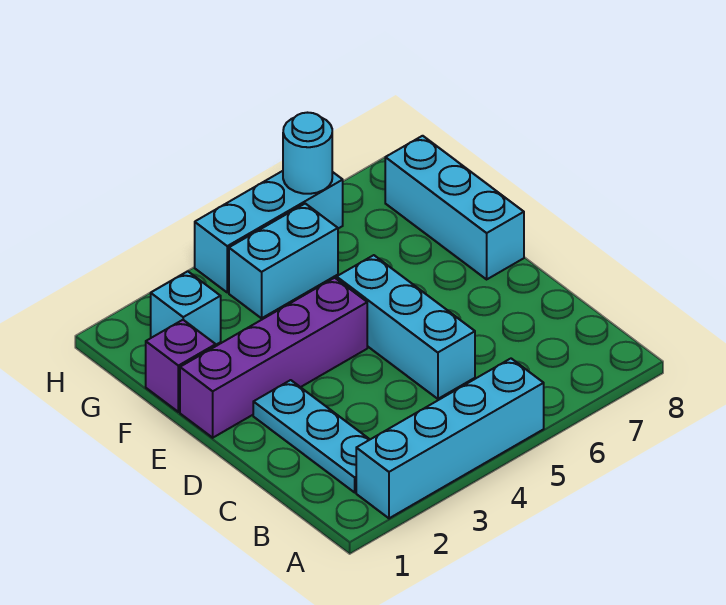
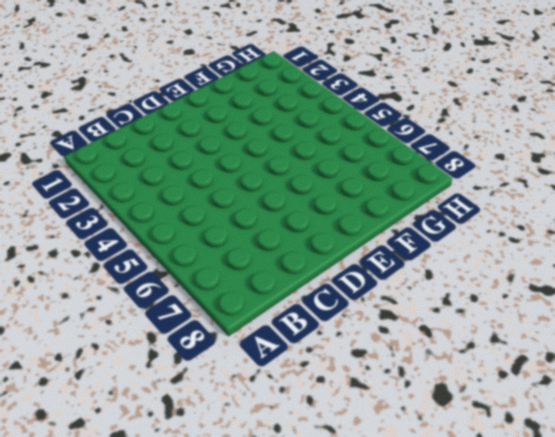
none -> cyan brick A2:A5 level 1
none -> cyan plate B2:D2 level 1

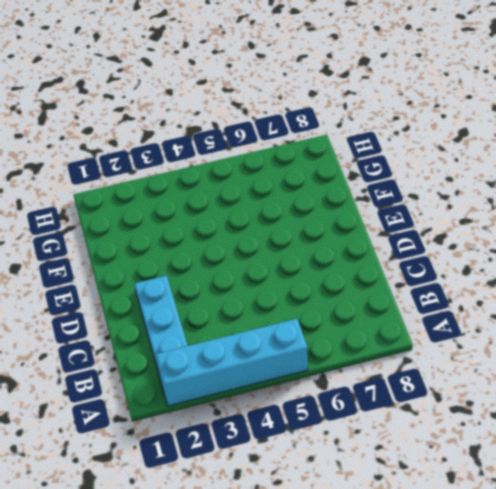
none -> cyan brick C5:E5 level 1
none -> purple brick E1:E4 level 1

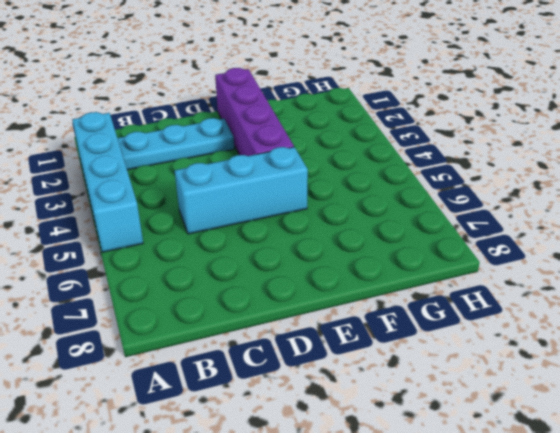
none -> cyan brick E8:G8 level 1
none -> purple brick F1 level 1

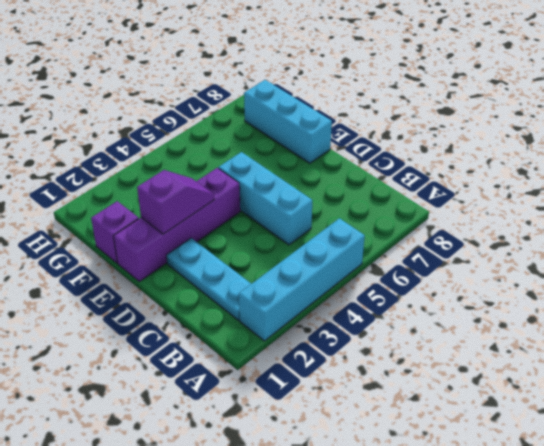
purple slope E2:E3 level 2 top 2 -> none
none -> cyan brick G2 level 1
none -> cyan brick G4:G5 level 1

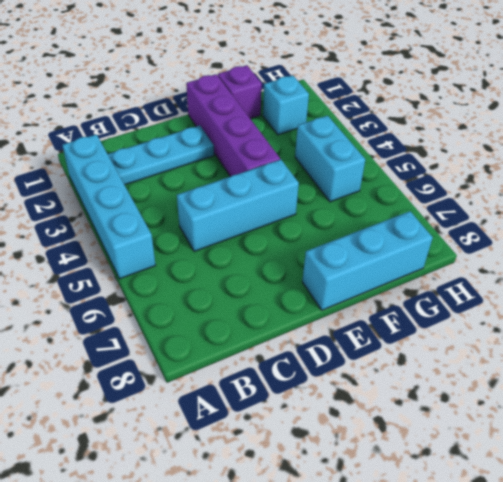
none -> cyan brick H4:H6 level 1
none -> cyan round brick H6 level 2

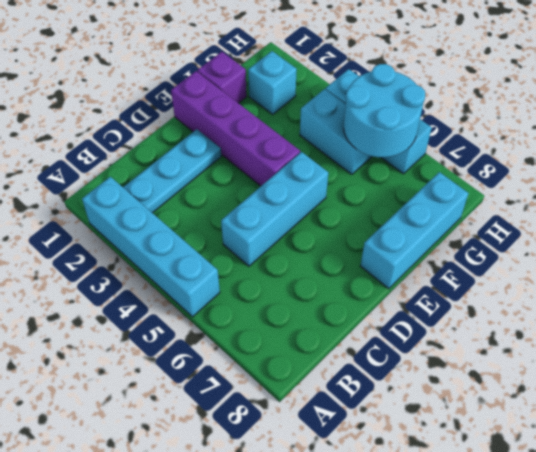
cyan round brick G5:H6 level 2 -> cyan round brick H6 level 2

